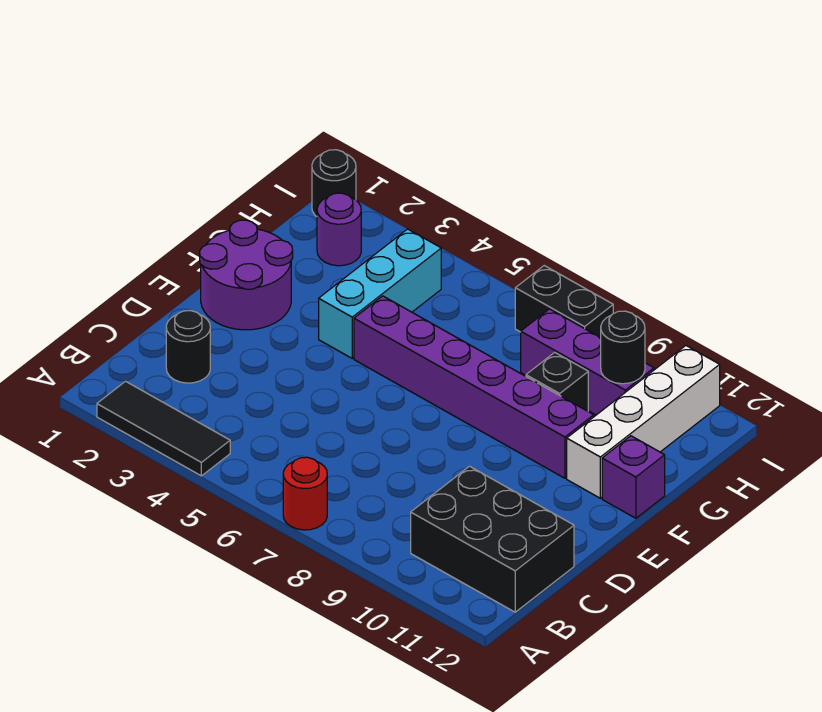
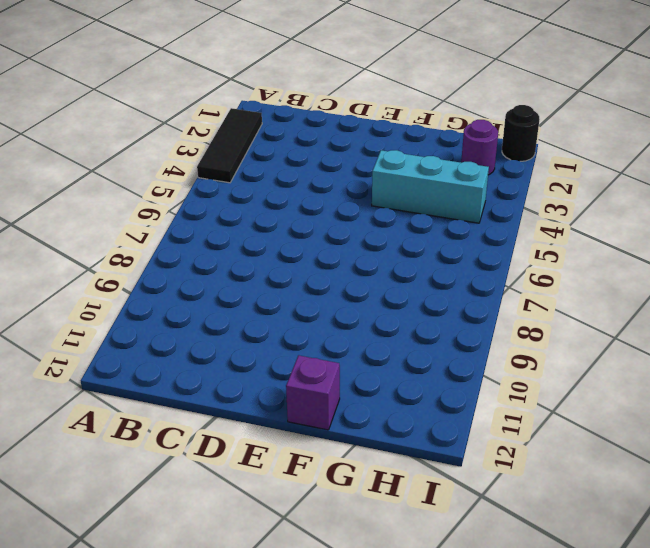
none -> red round brick A7 level 1
none -> black brick B10:C12 level 1
none -> black round brick C2 level 1

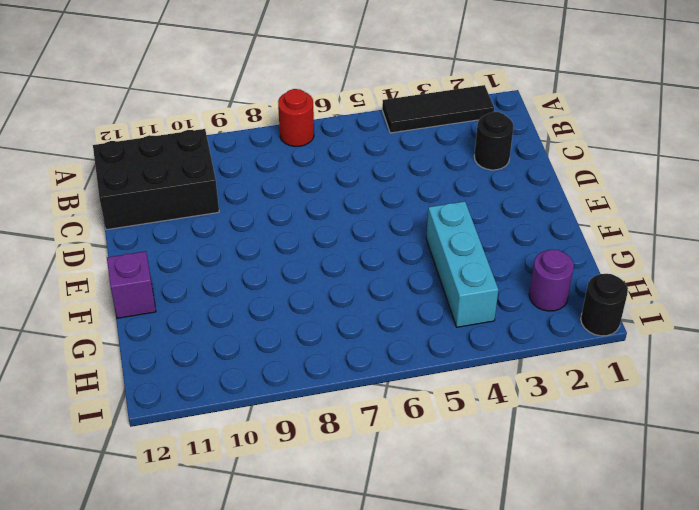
none -> purple round brick E1:F2 level 1
none -> purple brick F5:F10 level 1
none -> white brick F11:I11 level 1

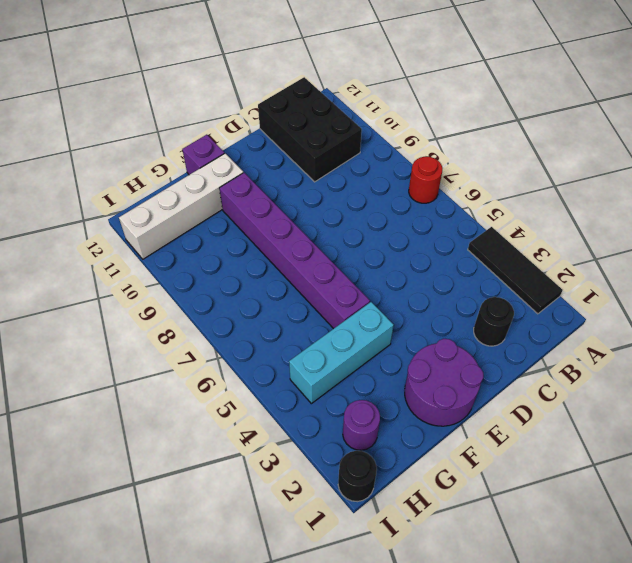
none -> black brick G9 level 1
none -> purple brick H8:H10 level 1
none -> black brick I7:I8 level 1

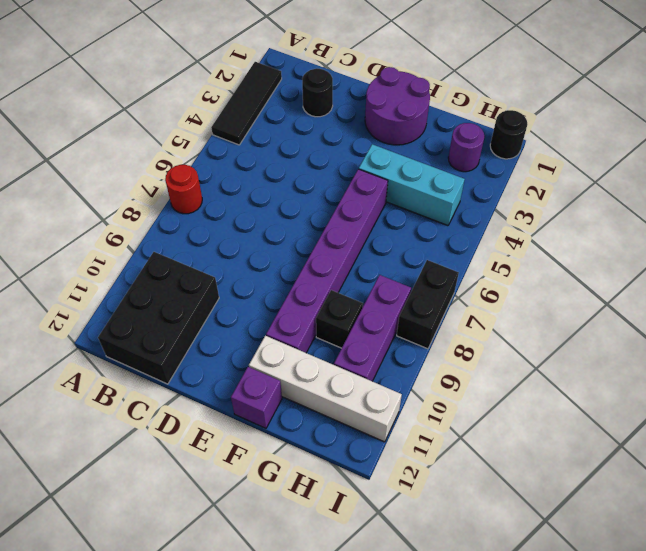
none -> black round brick H10 level 2

